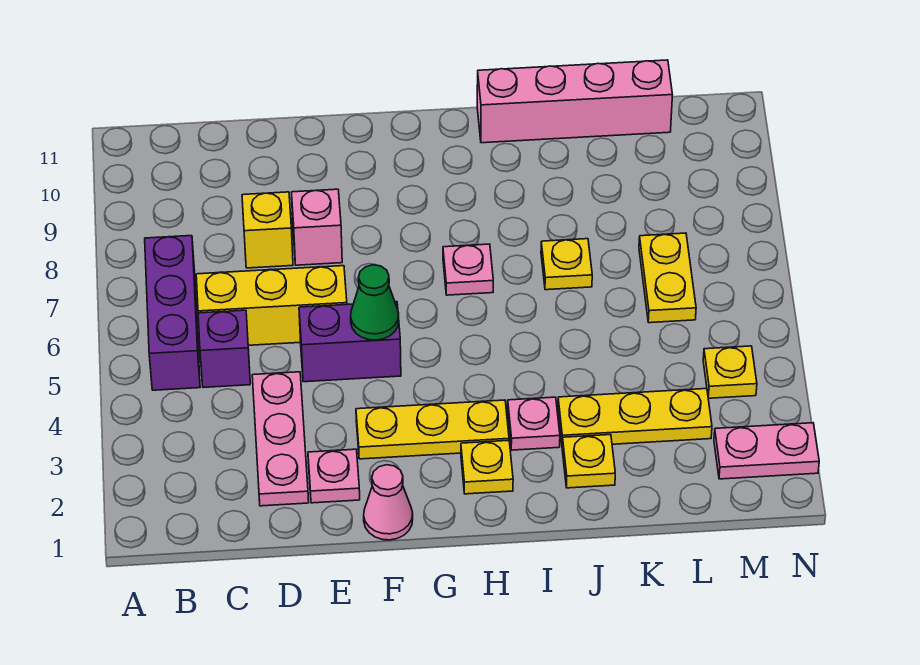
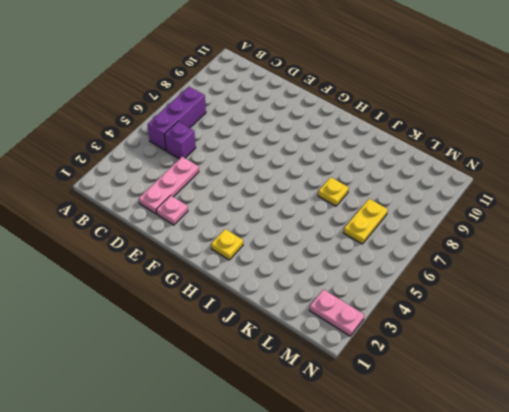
none -> yellow brick C6:E6 level 1
none -> yellow brick D8 level 1
none -> purple brick E5:F5 level 1

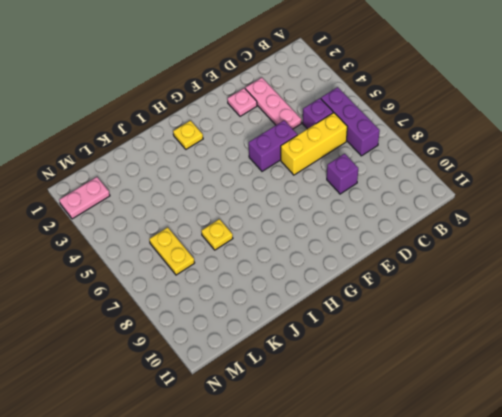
purple brick D8 level 1 -> yellow brick D8 level 1
none -> pink brick E8 level 1
none -> pink cone F1 level 1
none -> yellow plate F3:H3 level 1

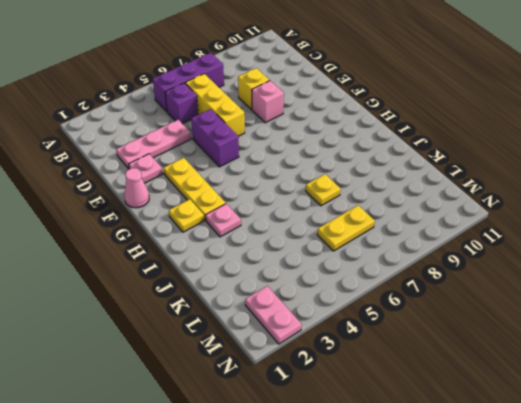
none -> pink plate H7 level 1
none -> pink brick I11:L11 level 1
none -> yellow plate J2 level 1

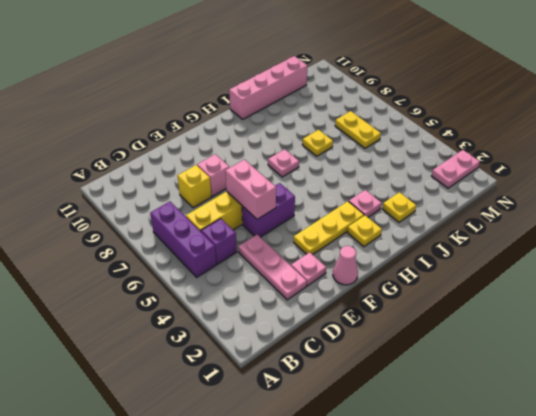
pink brick E5:E6 level 2 -> none
none -> yellow plate J3:L3 level 1
none -> yellow plate M4 level 1
none -> green cone F5 level 2

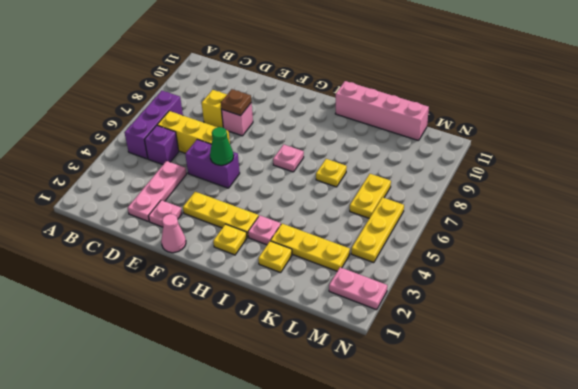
brown plate E8 level 2 -> none
yellow plate M4:M6 level 1 -> yellow plate M4 level 1

